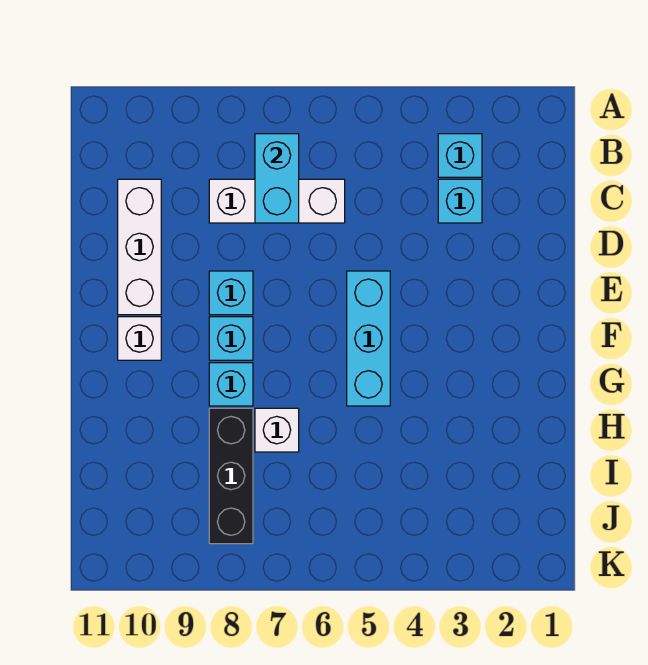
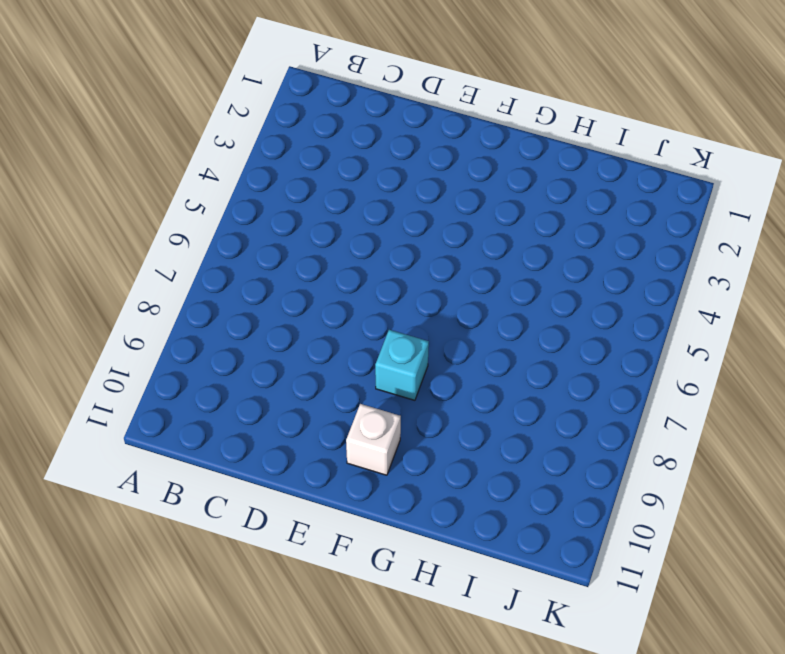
none -> cyan brick B3 level 1
none -> cyan brick C3 level 1
none -> white brick C6:C8 level 1

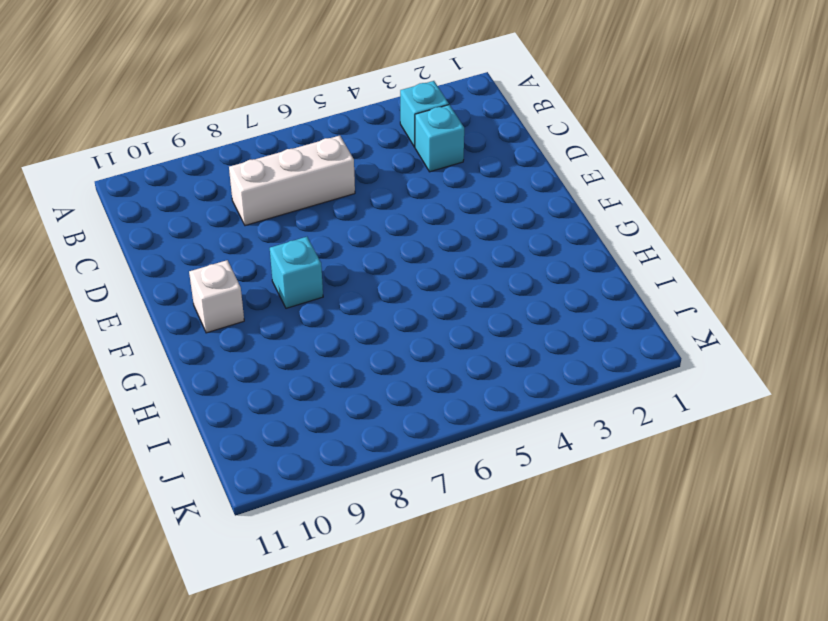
none -> white brick C10:E10 level 1
none -> cyan brick E5:G5 level 1
none -> cyan brick E8 level 1

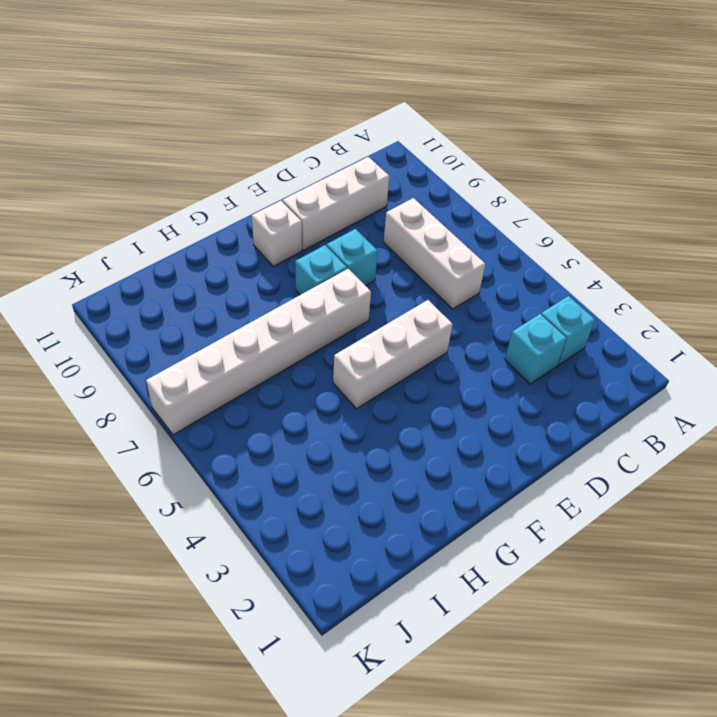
white brick E5:G5 level 1 -> cyan brick E5:G5 level 1
white brick F7:K7 level 1 -> white brick H7 level 1
none -> cyan brick G8 level 1
none -> black brick H8:J8 level 1
none -> cyan brick B7:C7 level 2

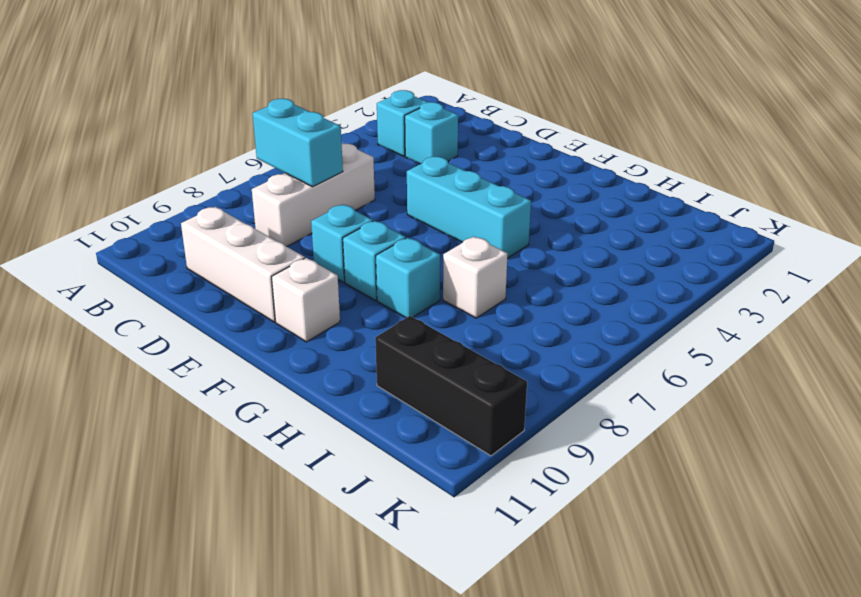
black brick I10:K10 level 1 -> black brick H8:J8 level 1

